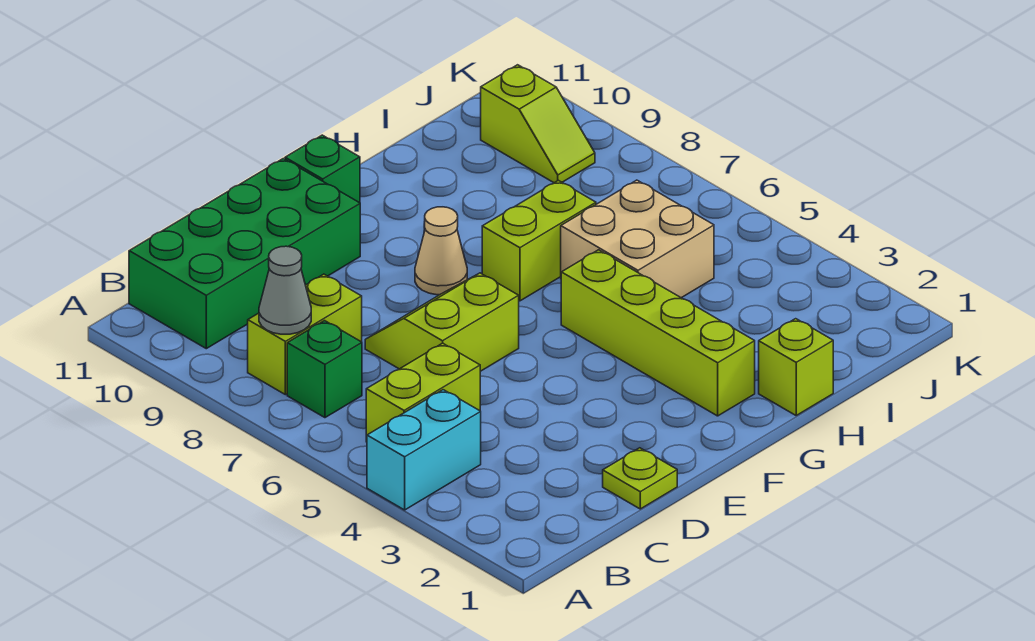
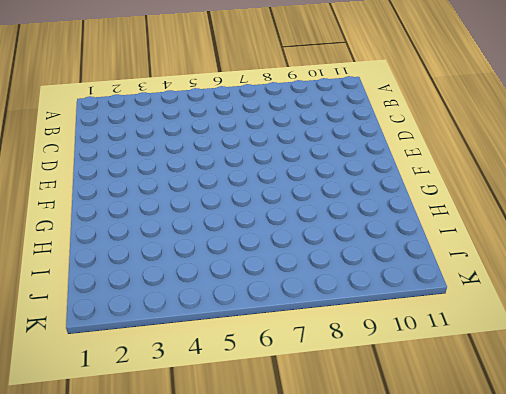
none -> cyan brick A4:B4 level 1
none -> lime brick B5:C5 level 1
none -> green brick B7 level 1

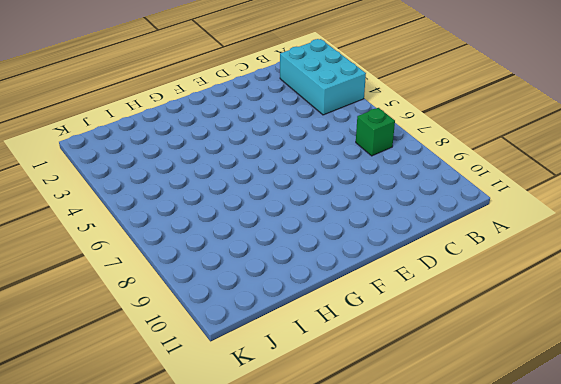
cyan brick A2:B4 level 1 -> cyan brick A4:B4 level 1
none -> lime brick B5:C5 level 1
none -> lime brick B8:C8 level 1
none -> green brick B10:E11 level 1

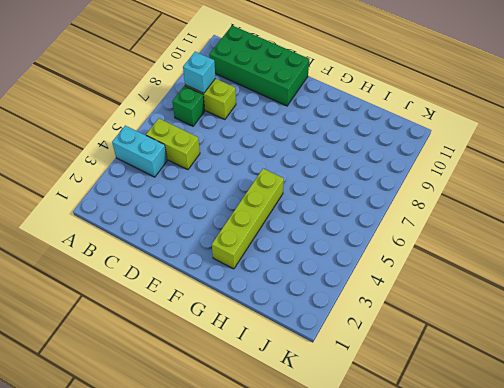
cyan brick B8 level 2 -> grey cone B8 level 2
none -> lime plate D1 level 1
none -> lime slope D6:E7 level 1 top 6
none -> tan cone F8 level 1

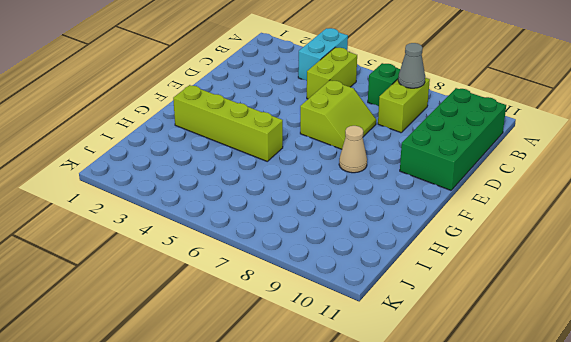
none -> lime plate D1 level 1
none -> green brick F11 level 1
none -> lime brick G7:H7 level 1

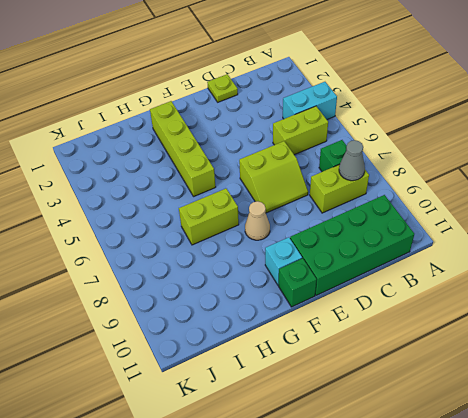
cyan brick F10 level 1 -> none
none -> lime brick H1 level 1
none -> tan brick H5:I6 level 1
none -> lime slope J9:J10 level 1 top 10

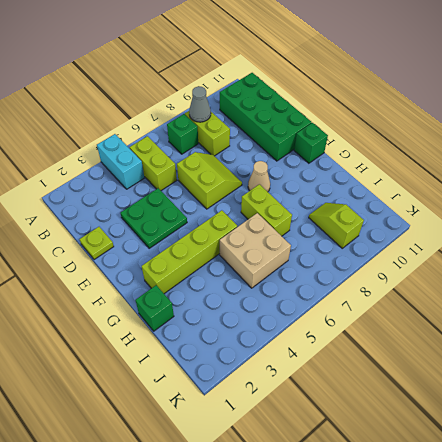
green plate D3:E4 level 1 -> none
green brick H1 level 1 -> lime brick H1 level 1
lime slope I9:J9 level 1 top J -> lime slope J9:J10 level 1 top 10

